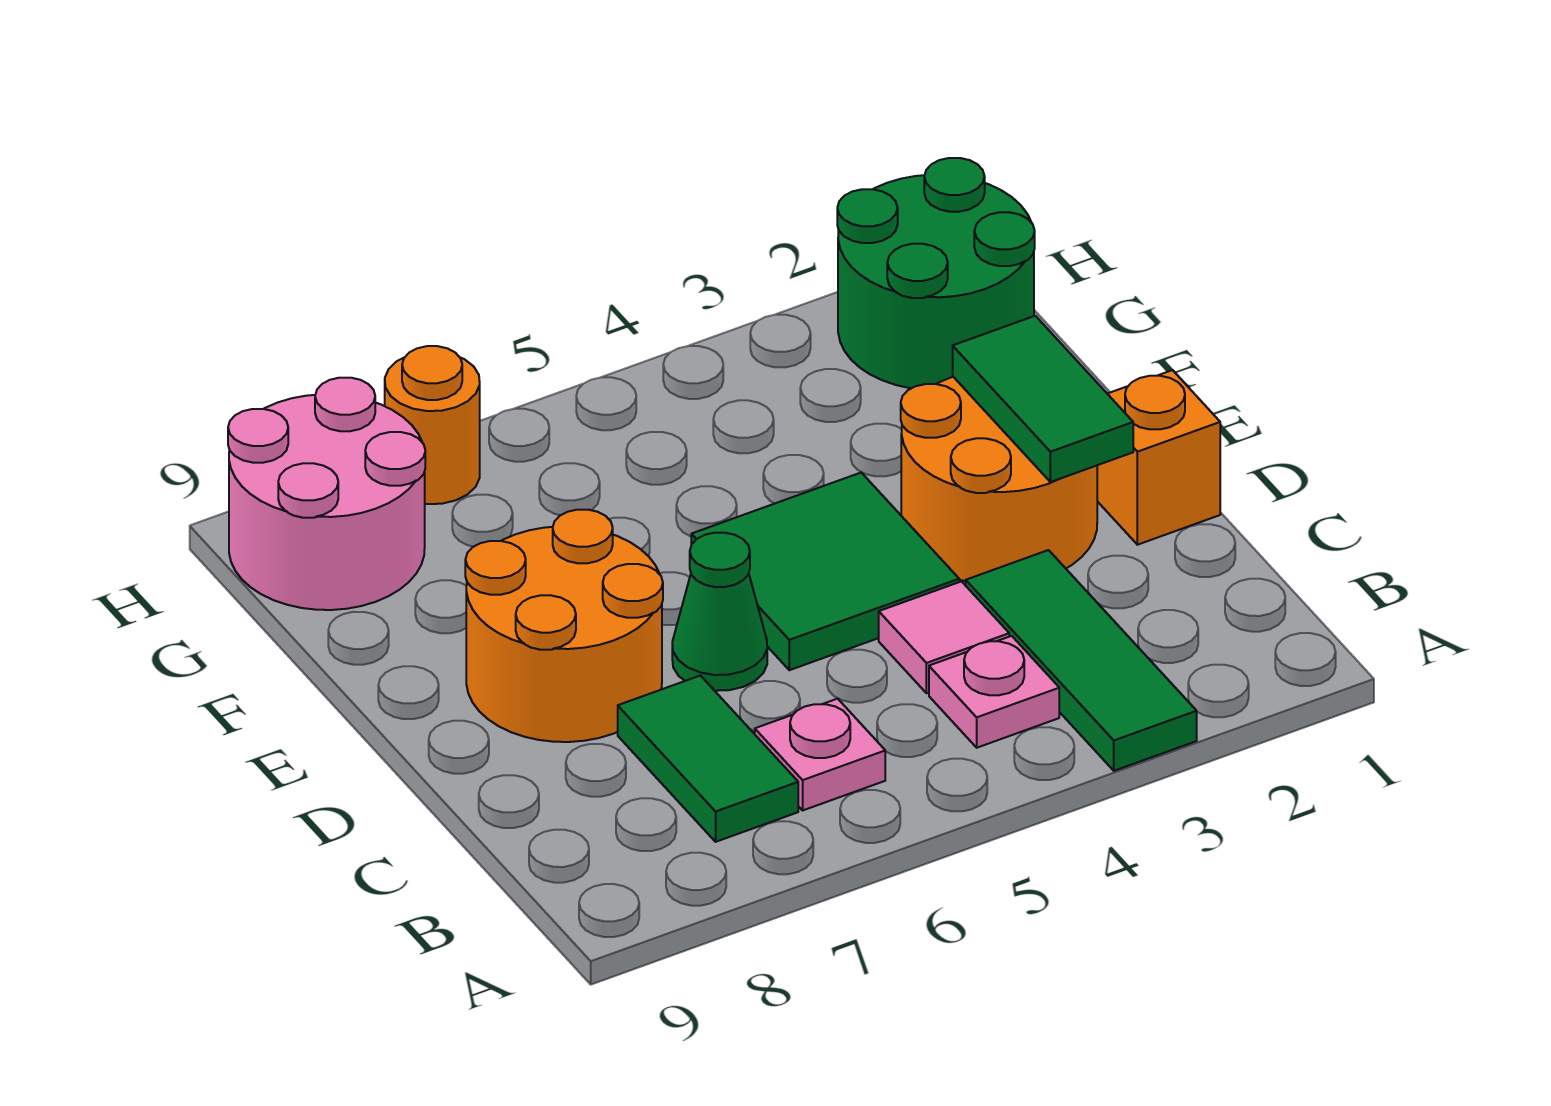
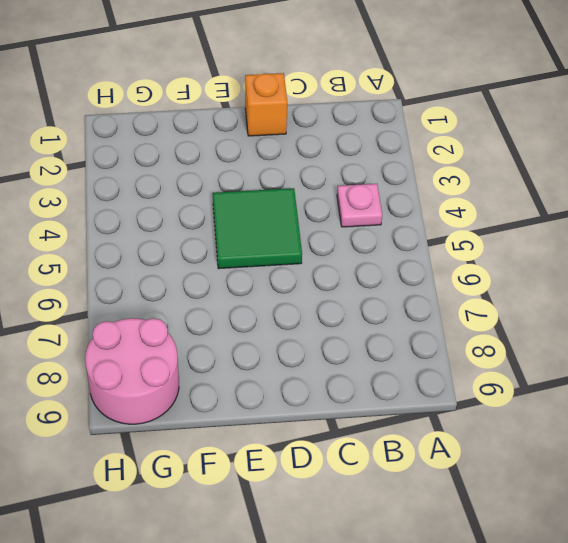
none -> green tile A3:C3 level 1
none -> pink plate B6 level 1
none -> green tile B7:C7 level 1

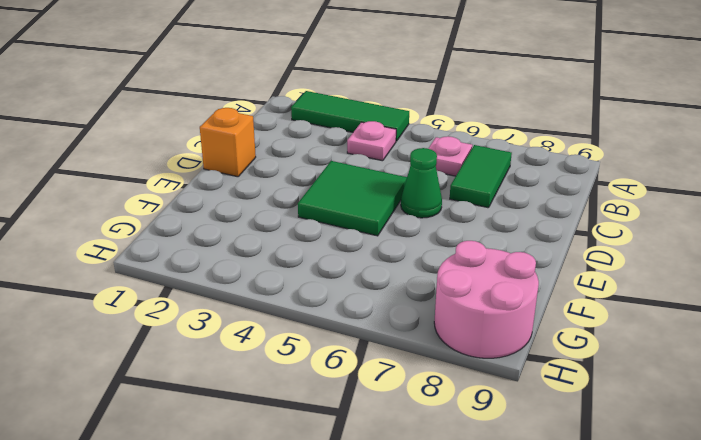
green tile A2:A4 level 1 -> green tile A3:C3 level 1
none -> pink tile C4 level 1
none -> orange round brick D2:E3 level 1
none -> orange round brick D7:E8 level 1

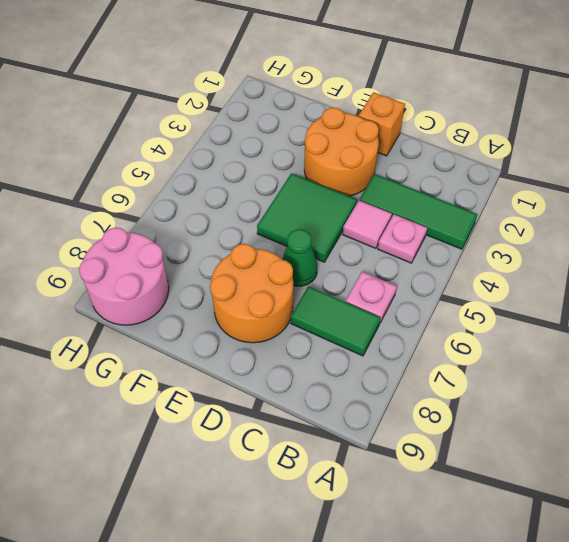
none -> green round brick G1:H2 level 1
none -> orange round brick H7 level 1
none -> green tile D2:E2 level 2

